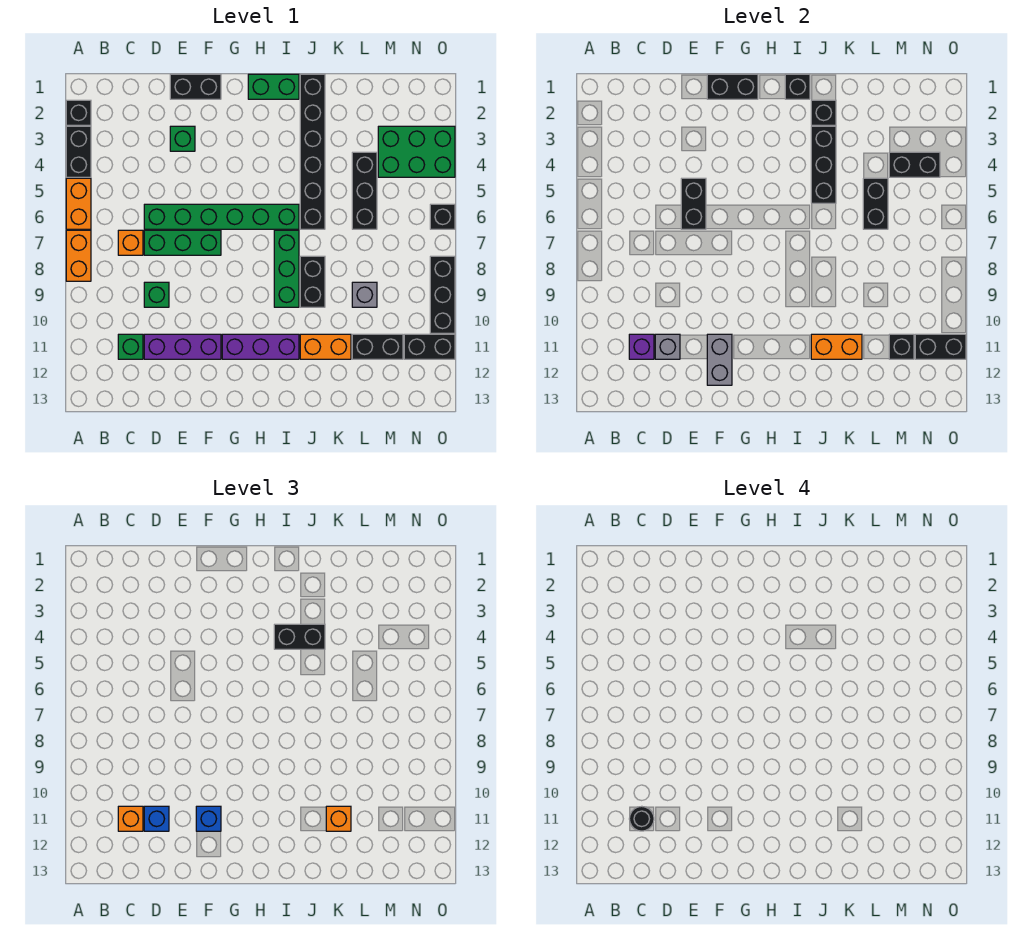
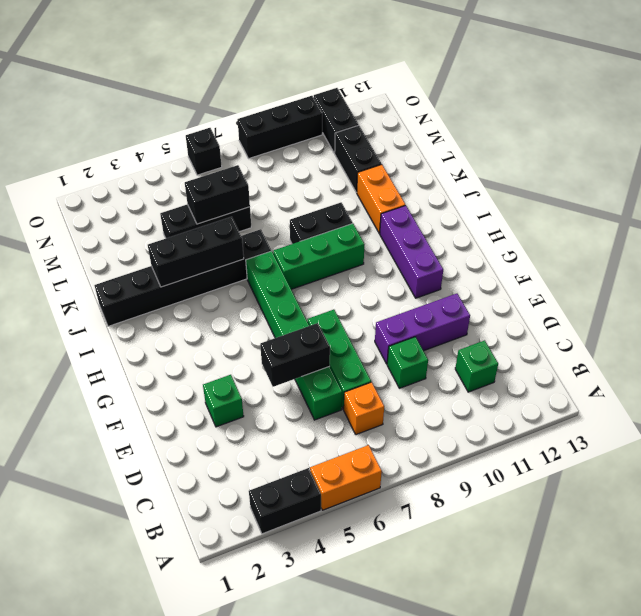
purple brick E9:E11 level 1 -> purple brick D11:F11 level 1
none -> black brick A2 level 1
none -> orange brick A7:A8 level 1
none -> black brick E1:F1 level 1
none -> green brick H1:I1 level 1

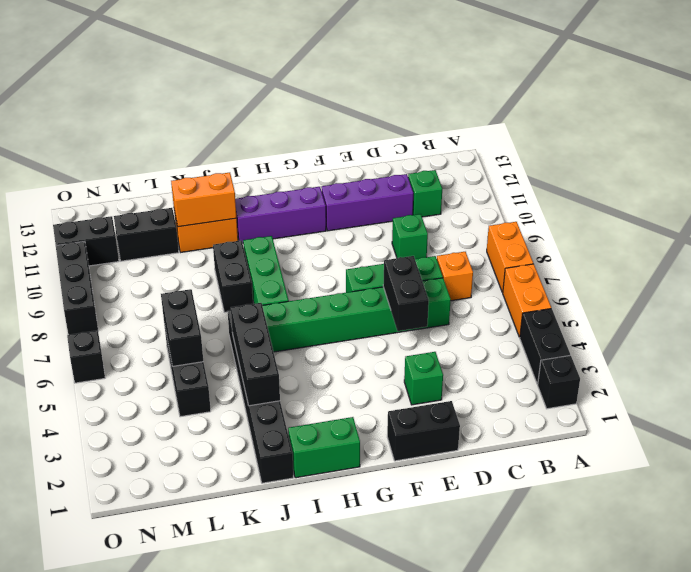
none -> grey brick L9 level 1
none -> green brick M3:O4 level 1
none -> purple brick C11 level 2
none -> grey brick D11 level 2

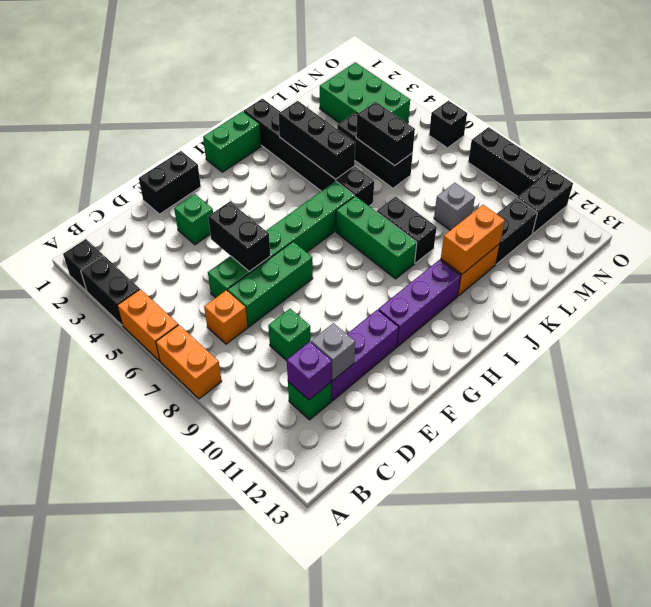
green brick M2:N4 level 1 -> green brick M3:O4 level 1
none -> black brick F1:G1 level 2
none -> grey brick F11:F12 level 2
none -> black brick I1 level 2
none -> black brick J2 level 2

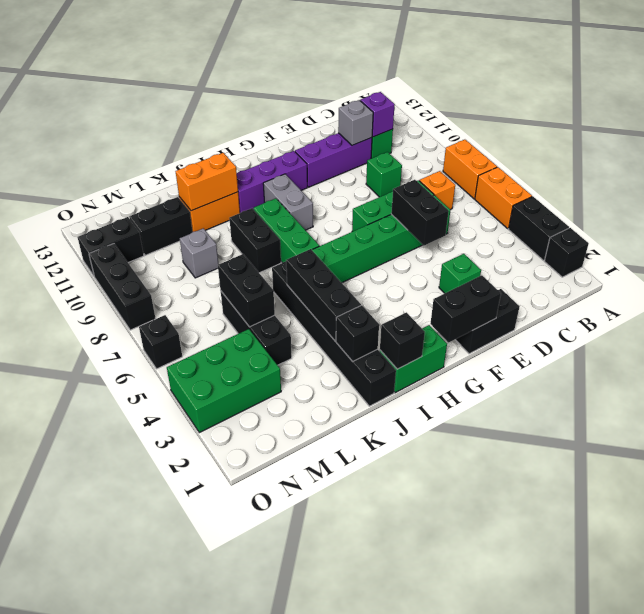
grey brick H9:H10 level 1 -> grey brick F11:F12 level 2
none -> black brick M4:N4 level 2
none -> black brick M11 level 2
none -> black brick N11:O11 level 2
none -> orange brick C11 level 3

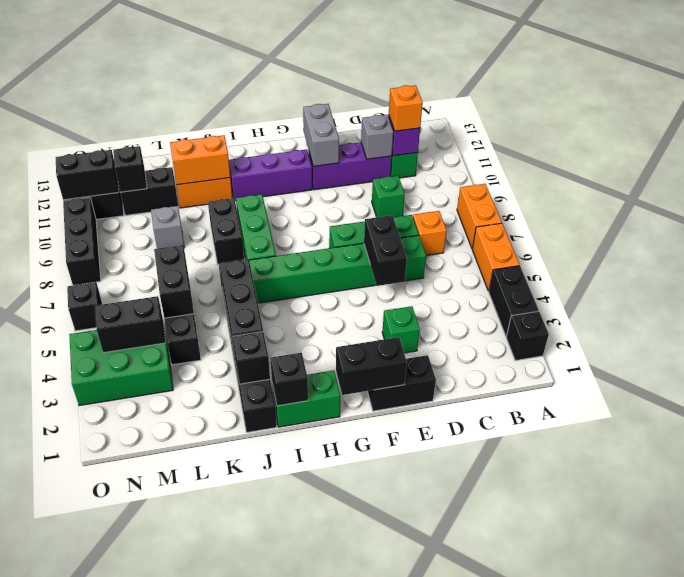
none -> blue brick D11 level 3
none -> blue brick F11 level 3
none -> black brick I4:J4 level 3
none -> orange brick K11 level 3

